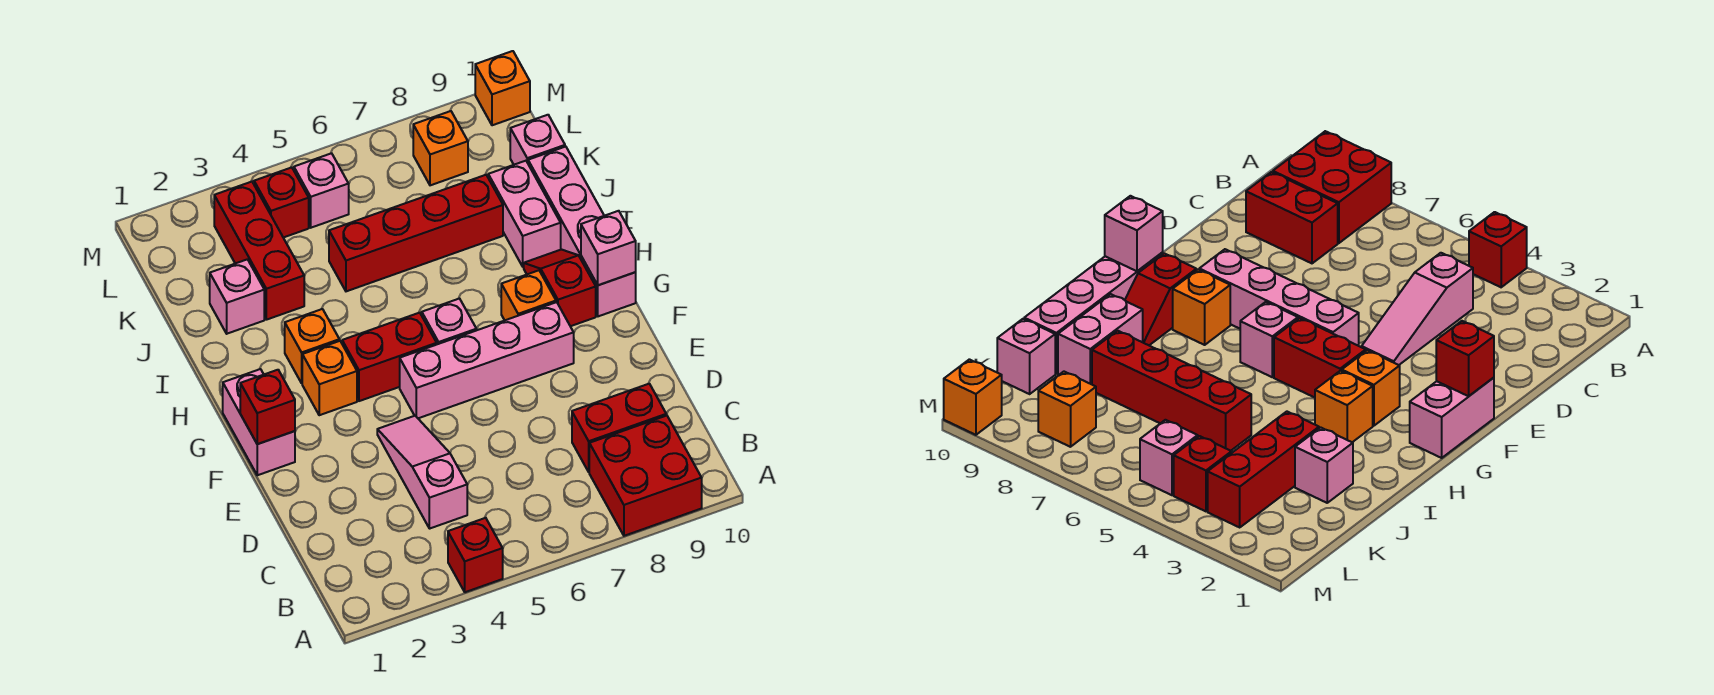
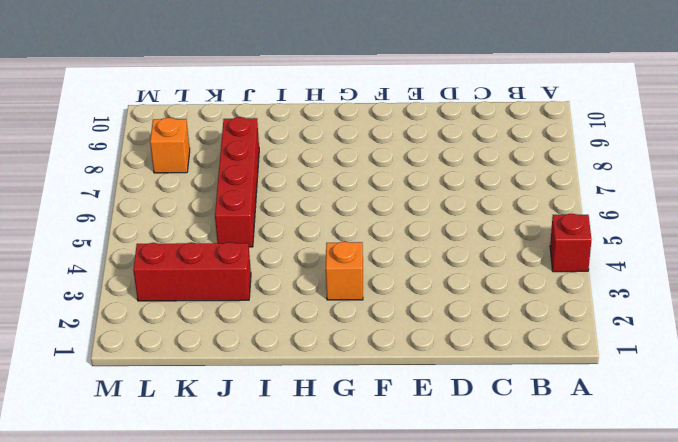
none -> red brick A8:B9 level 1
none -> pink slope C4:E4 level 1 top C
none -> red brick C8:C9 level 1

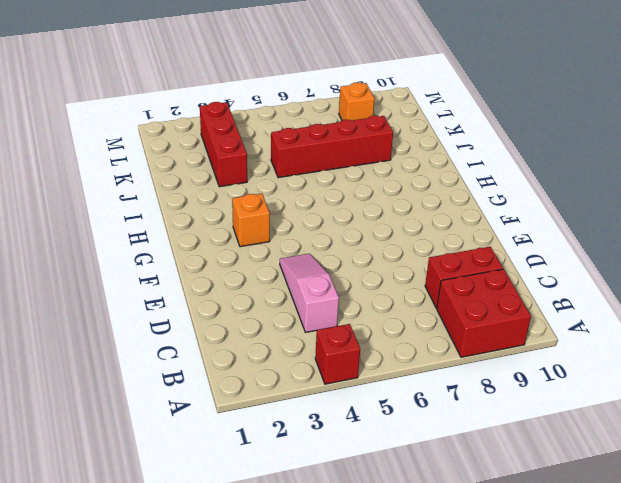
none -> pink brick F1:G1 level 1
none -> pink brick F5:F8 level 1
none -> red brick G4:G5 level 1

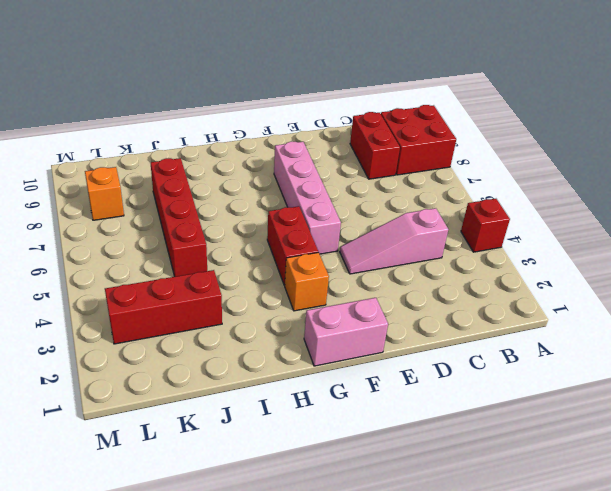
none -> pink brick G6 level 1
none -> orange brick G8 level 1
none -> red slope G9:H9 level 1 top G

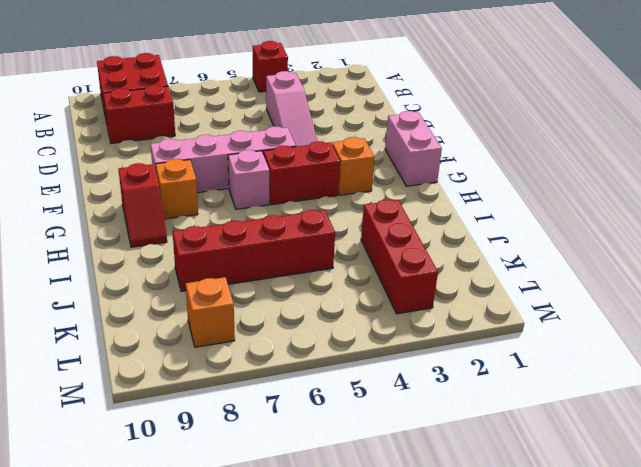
none -> pink brick G10:J10 level 1
none -> orange brick H3 level 1
none -> pink brick I9:J9 level 1

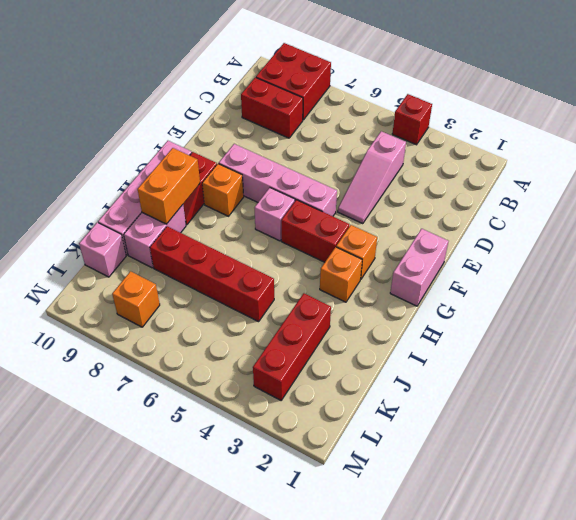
orange brick H9:I9 level 2 -> none
none -> pink brick J2 level 1
none -> red brick L4 level 1
none -> pink brick L5 level 1

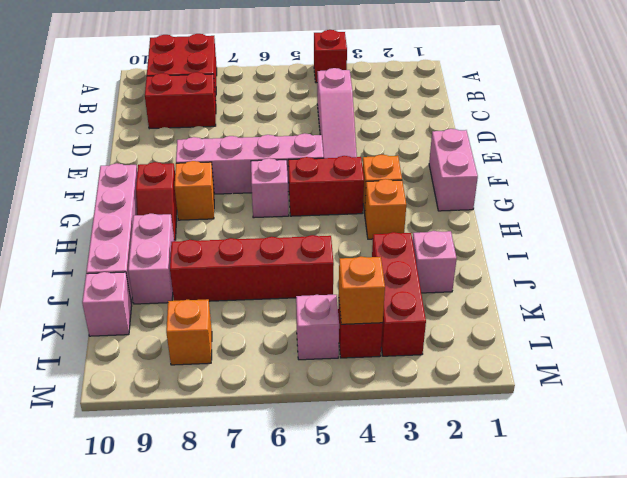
orange brick L4 level 2 -> orange brick M10 level 1
none -> red brick F1 level 2
none -> pink brick G10 level 2

